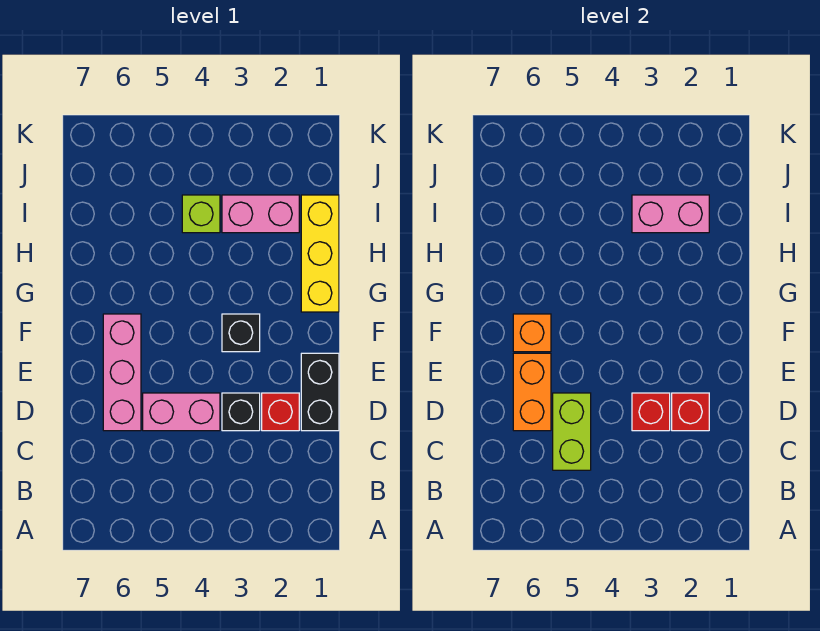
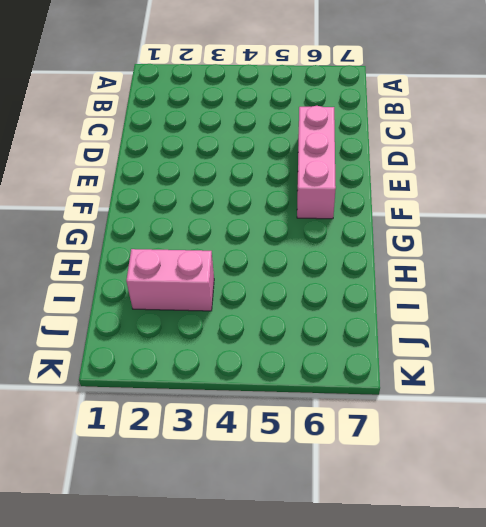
none -> black brick D1:E1 level 1
none -> red brick D2 level 1
none -> black brick D3 level 1

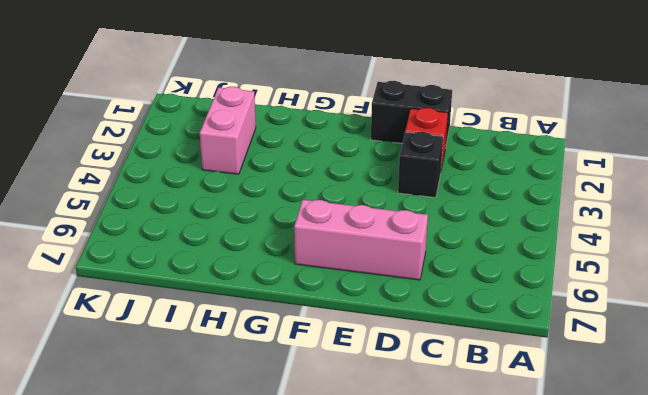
none -> pink brick D4:D5 level 1
none -> black brick F3 level 1
none -> yellow brick G1:I1 level 1

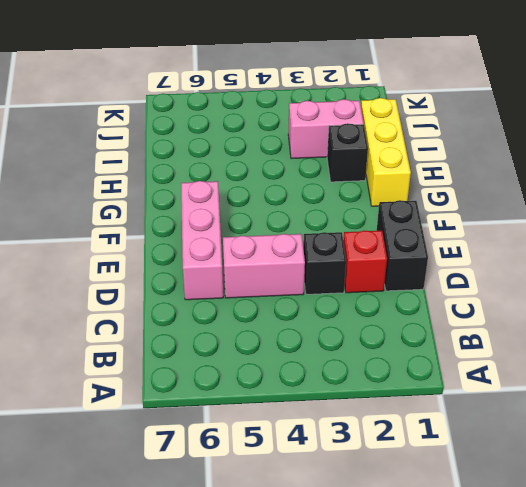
black brick H2 level 1 -> black brick F3 level 1
none -> lime brick I4 level 1
none -> lime brick C5:D5 level 2
none -> red brick D2 level 2

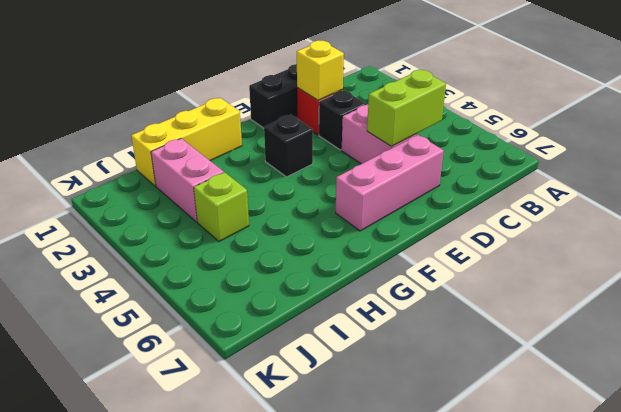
yellow brick D2 level 2 -> red brick D2 level 2
none -> red brick D3 level 2
none -> orange brick D6:E6 level 2
none -> orange brick F6 level 2

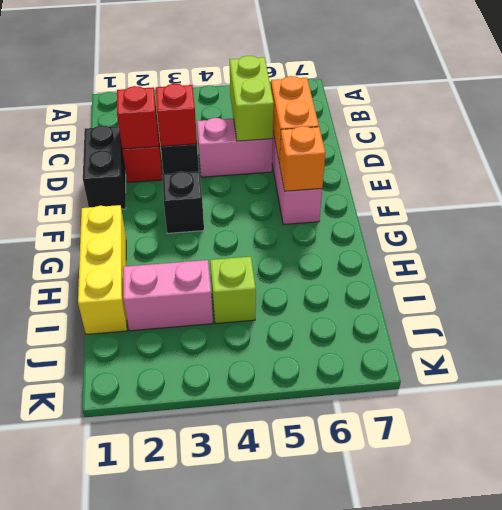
none -> pink brick I2:I3 level 2

